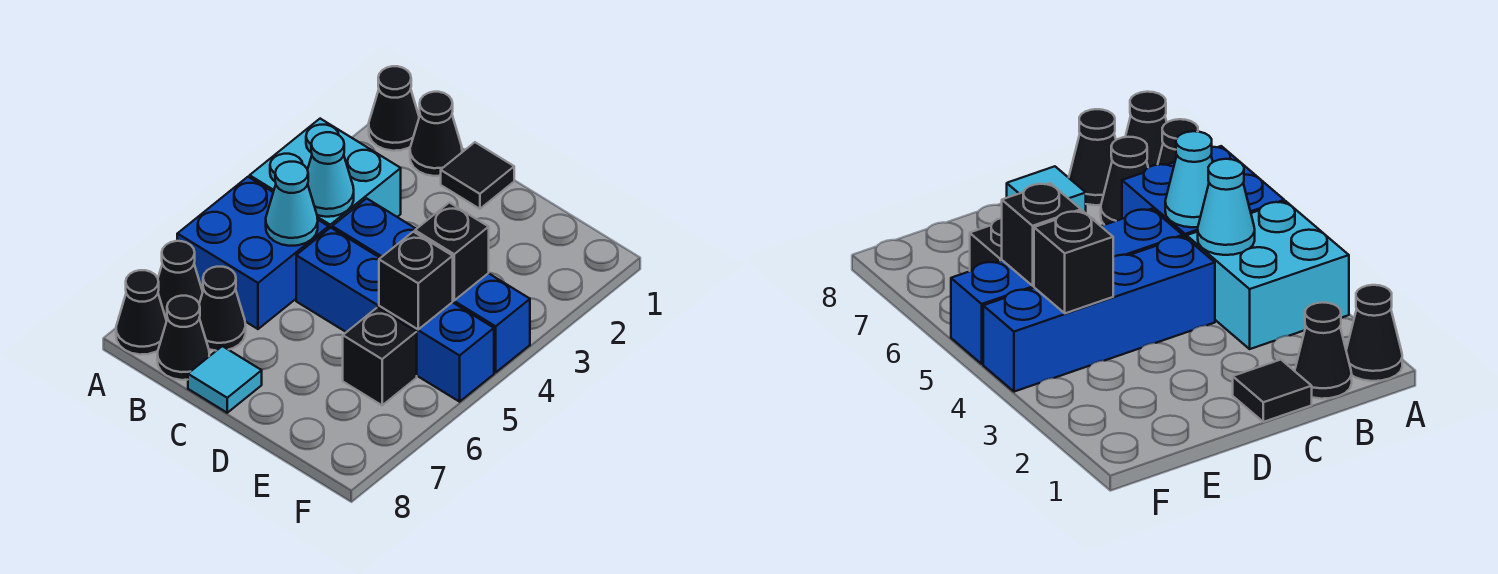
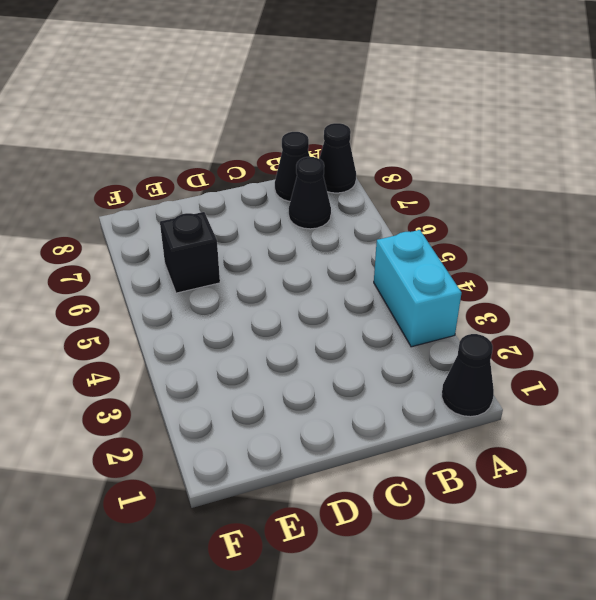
cyan brick A3:A4 level 1 -> cyan brick A3:B4 level 1
none -> blue brick A5:B6 level 1
none -> black cone A7 level 1
none -> black cone B1 level 1

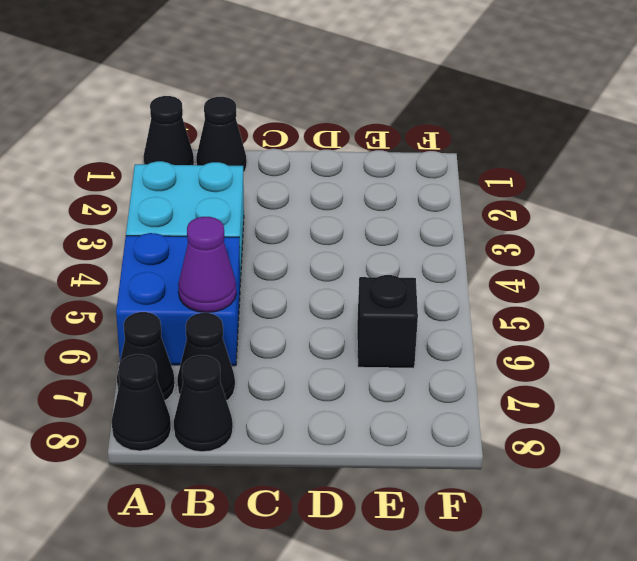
purple cone B6 level 2 -> none
none -> black tile C1 level 1
none -> blue brick C4:F4 level 1
none -> blue brick C5:F5 level 1

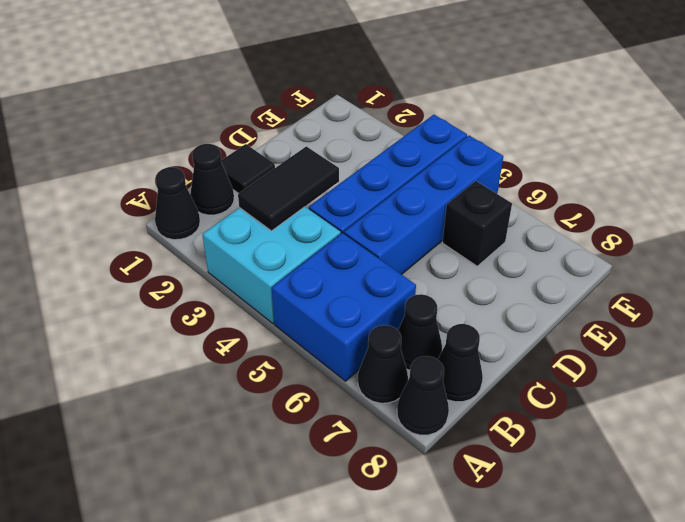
black tile B3:C3 level 2 -> none
none -> cyan tile C8 level 1
none -> cyan cone B4 level 2
none -> cyan cone B5 level 2

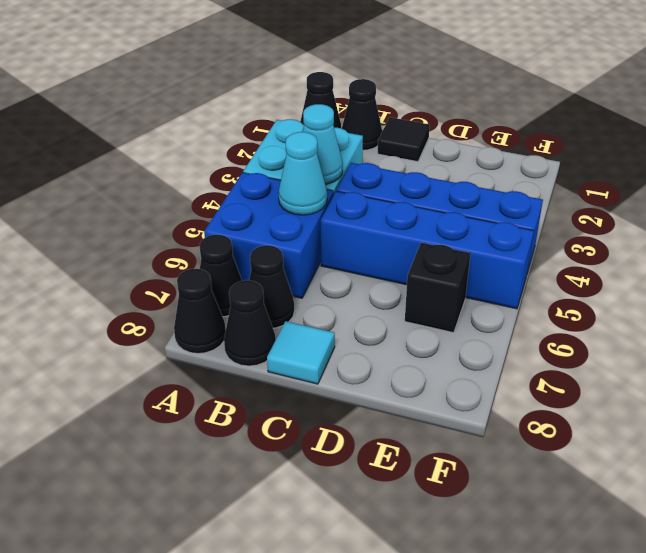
none -> black brick E4 level 2
none -> black brick E5 level 2

